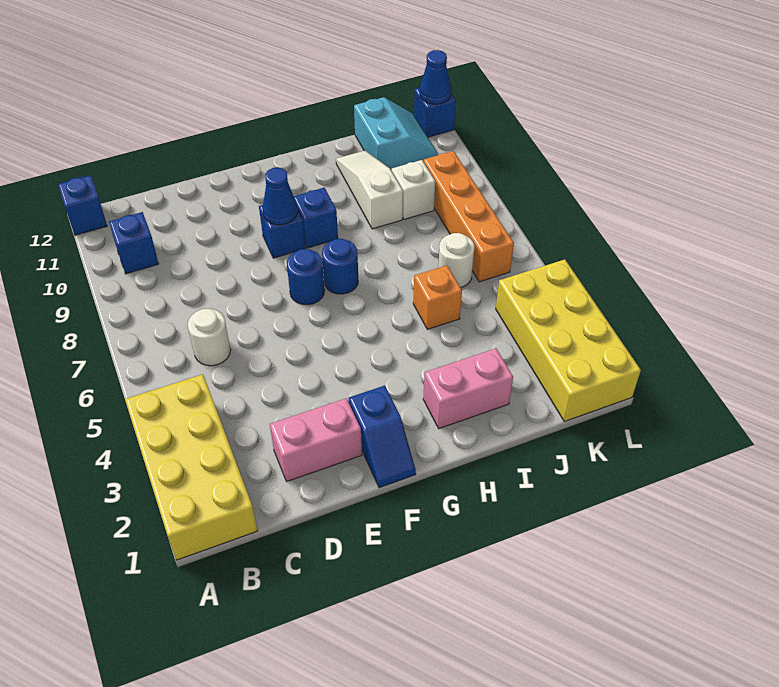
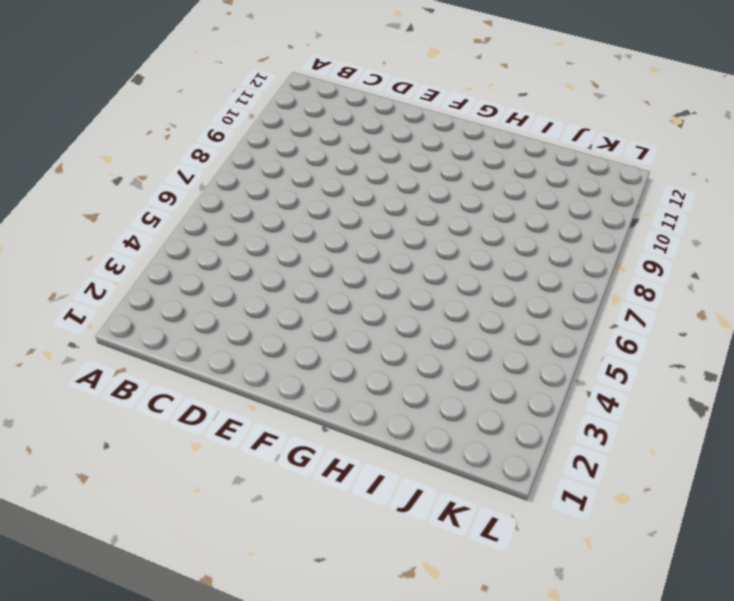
none -> yellow brick A1:B4 level 1
none -> blue brick A12 level 1
none -> blue brick B10 level 1

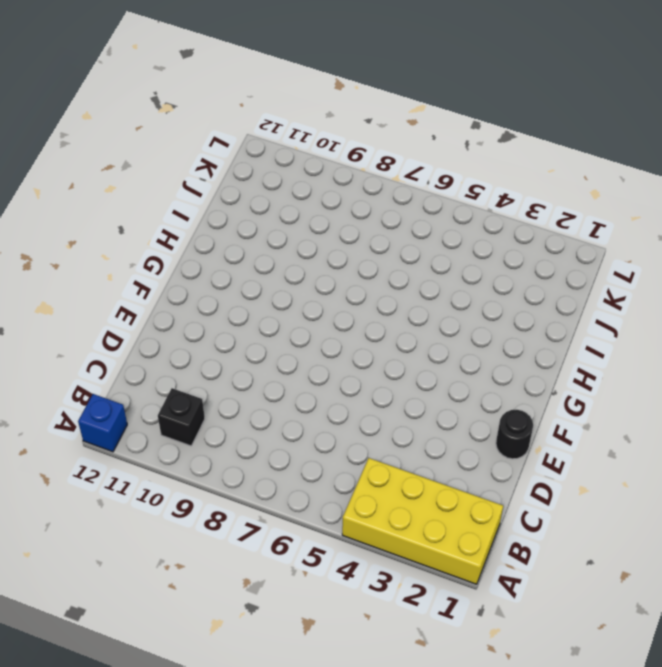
black brick B10 level 1 -> blue brick B10 level 1
black round brick E1 level 1 -> none
none -> white round brick C6 level 1
none -> pink brick D2:E2 level 1
none -> blue slope F1:F2 level 1 top 2

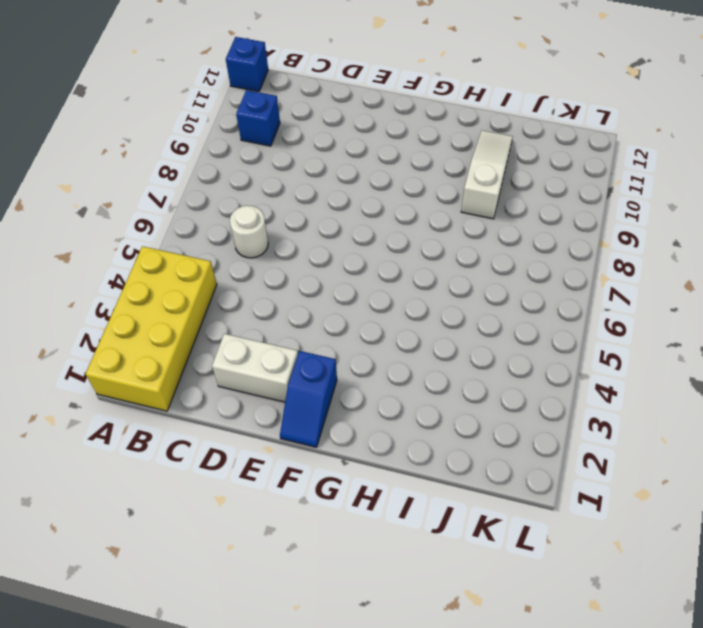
white brick D2:E2 level 1 -> pink brick D2:E2 level 1
none -> blue round brick F7 level 1
none -> blue brick F9 level 1
none -> blue round brick G7 level 1

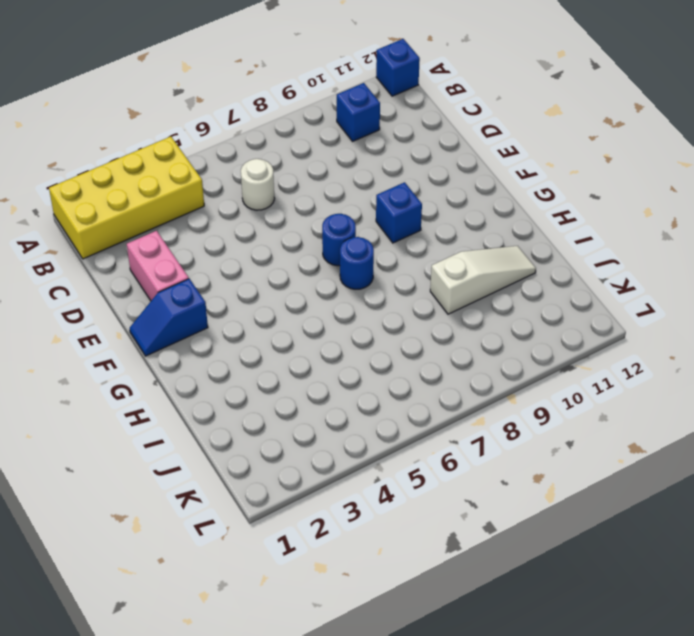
none -> blue brick G9 level 1
none -> pink brick H2:I2 level 1
none -> orange brick I5 level 1

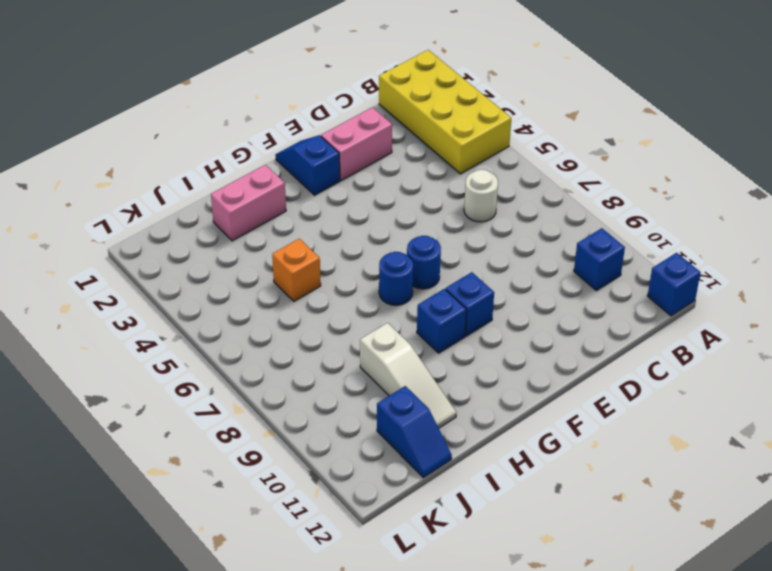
blue slope J11:J12 level 1 top 11 -> cyan slope J11:K12 level 1 top J
none -> white round brick J6 level 1
none -> white brick J9 level 1
none -> yellow brick K1:L4 level 1

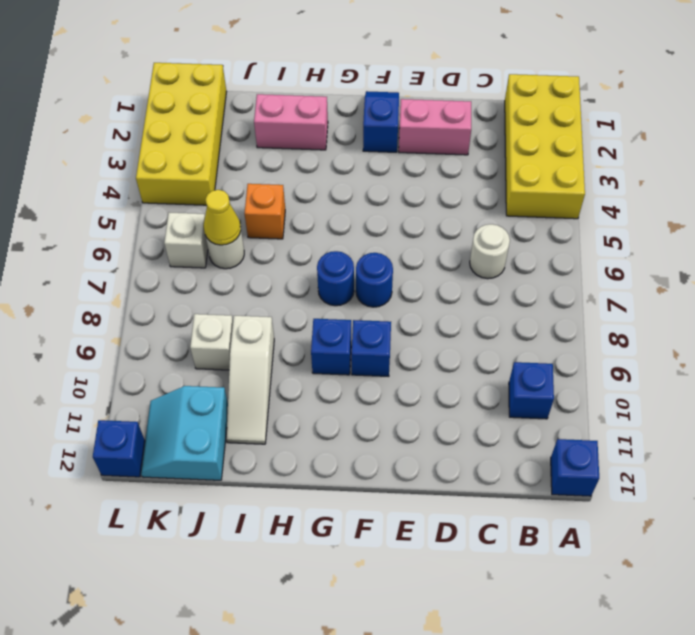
yellow cone J6 level 2 -> none
white brick K6 level 1 -> orange brick K6:K9 level 1
none -> blue cone F9 level 2
none -> blue cone L12 level 2

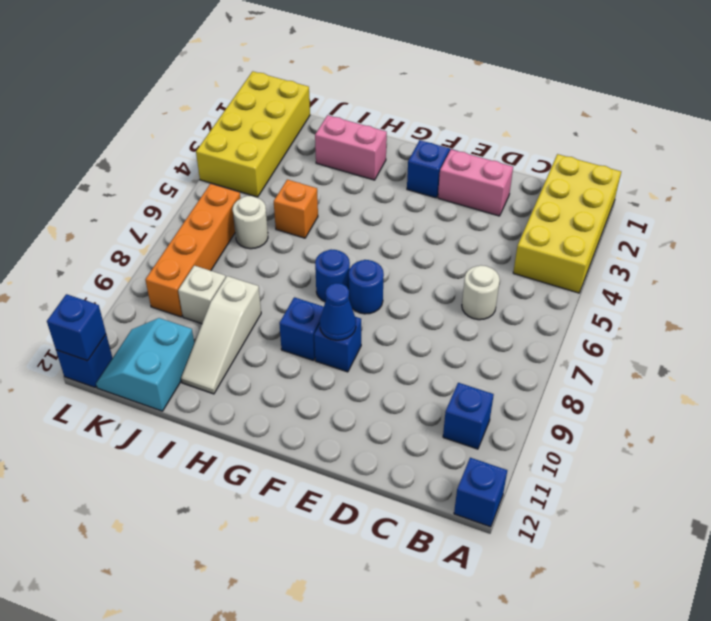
blue brick L12 level 2 -> blue cone L12 level 2

